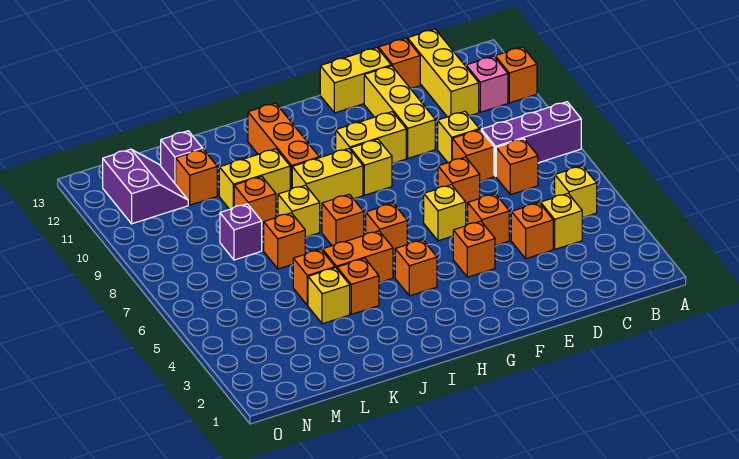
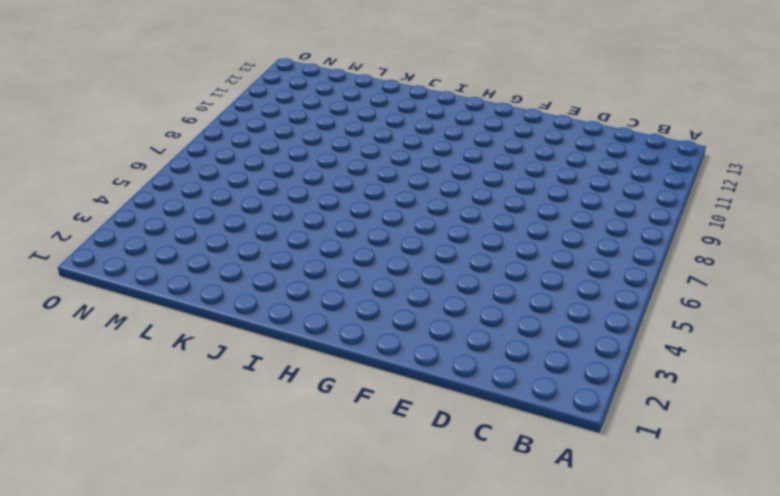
none -> purple brick A8:C8 level 1
none -> orange brick A11 level 1
none -> yellow brick B5 level 1
none -> pink brick B11 level 1

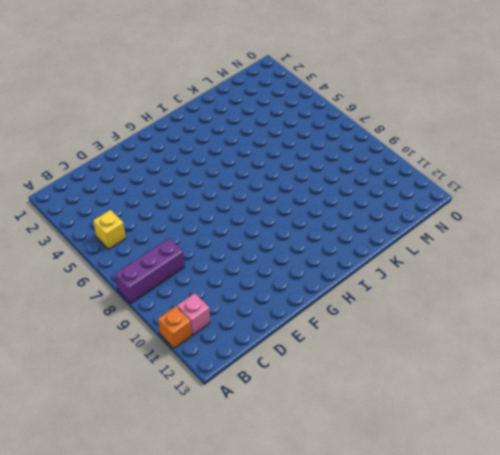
none -> yellow brick C4 level 1
none -> orange brick C7 level 1
none -> yellow brick C11:C13 level 1
none -> orange brick D4 level 1

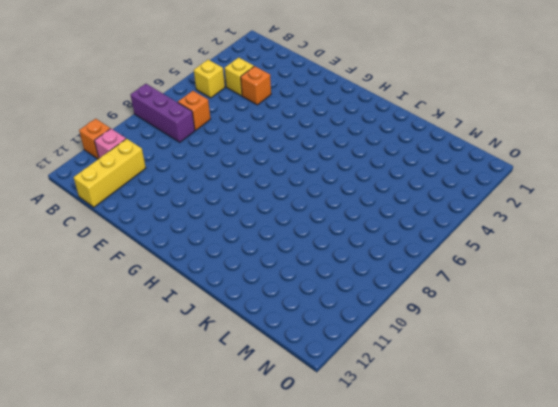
none -> orange brick D8 level 1
none -> yellow brick D9 level 1
none -> orange brick D13 level 1
none -> orange brick E5 level 1

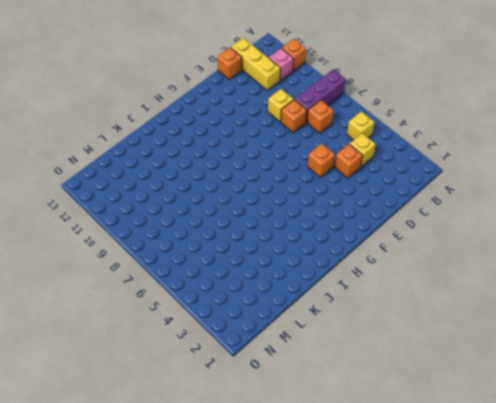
none -> orange brick E7 level 1
none -> yellow brick E10:E12 level 1
none -> yellow brick E13:F13 level 1
none -> orange brick F4 level 1

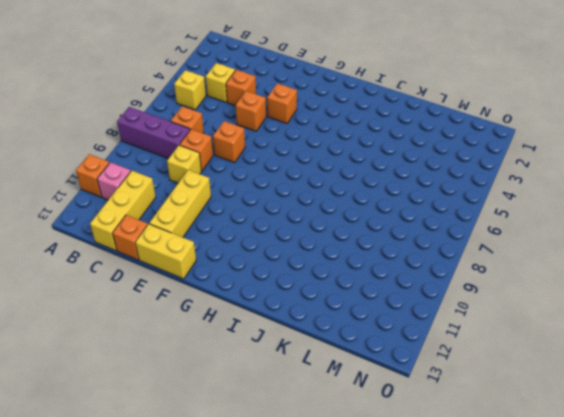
none -> yellow brick F6 level 1
none -> yellow brick F10:G10 level 1
none -> yellow brick G9 level 1
none -> orange brick H4 level 1

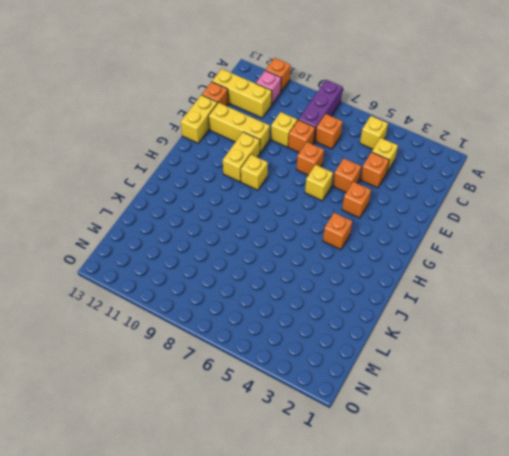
none -> orange brick H6 level 1
none -> yellow brick H9:I9 level 1
none -> orange brick I5:J5 level 1
none -> orange brick I7 level 1

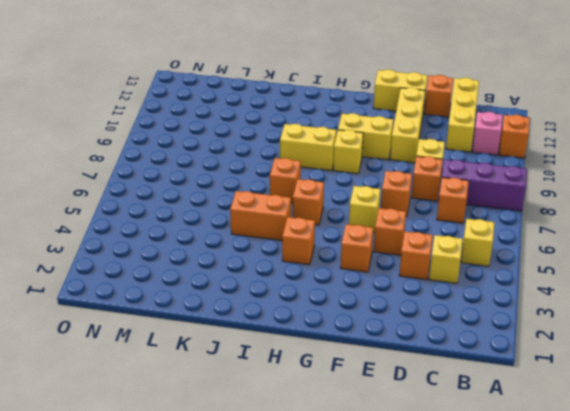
none -> orange brick I10:I12 level 1
none -> orange brick J4 level 1
none -> yellow brick J8 level 1
none -> yellow brick J10:K10 level 1

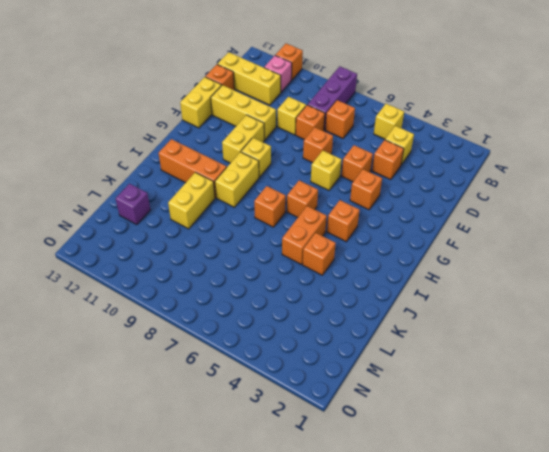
none -> yellow brick J8 level 1
none -> yellow brick K4 level 1
none -> orange brick K5 level 1
none -> orange brick K7 level 1

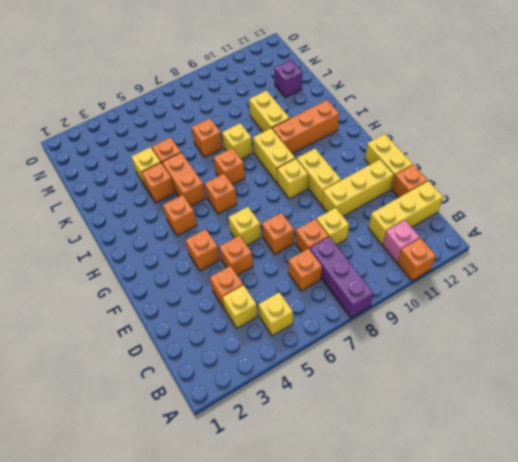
none -> orange brick K9 level 1
none -> purple brick L8 level 1
none -> orange brick L11 level 1
none -> purple slope M11:N12 level 1 top N

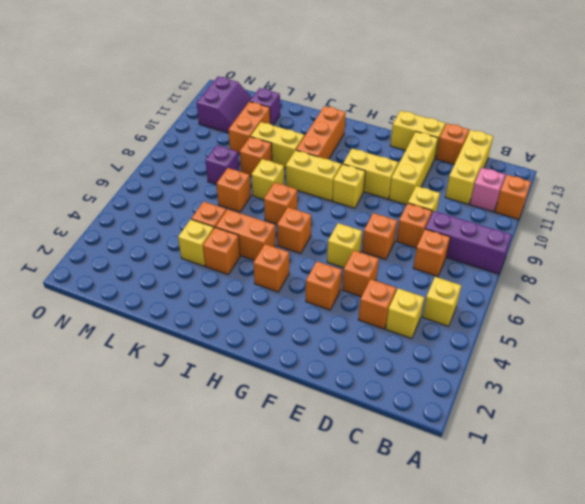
orange brick L10:L11 level 1 -> orange brick L11 level 1

